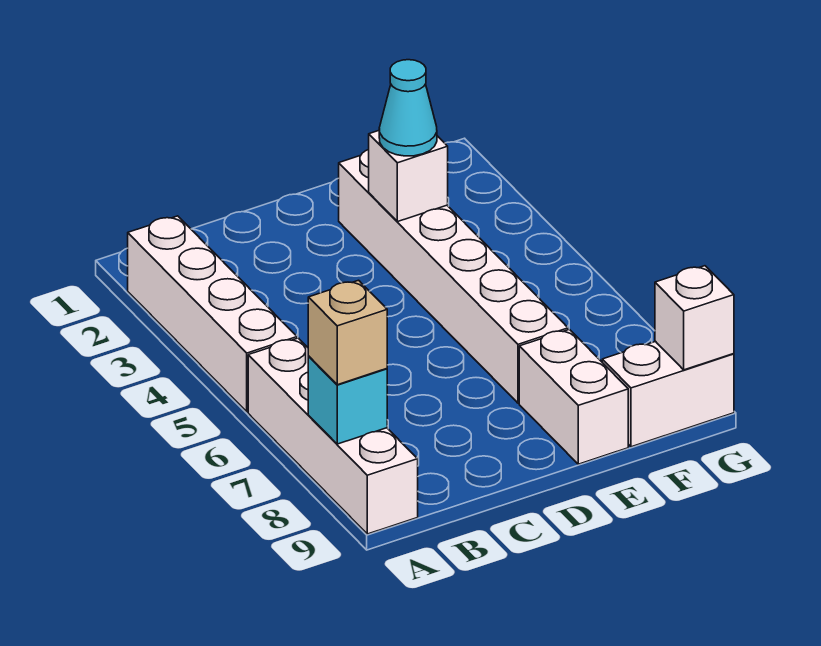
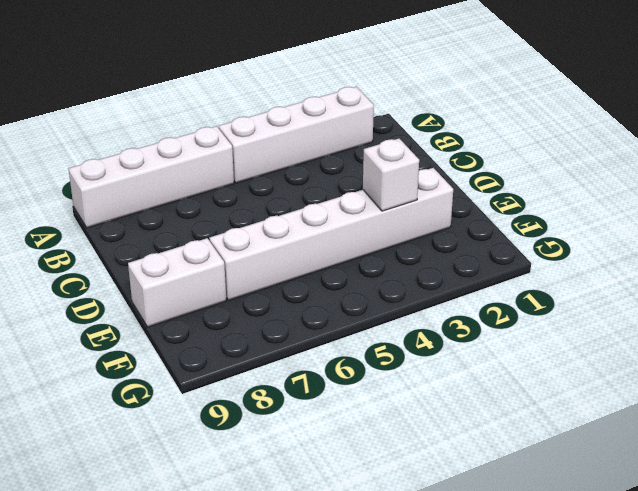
none -> white brick F9:G9 level 1
none -> cyan brick A8 level 2

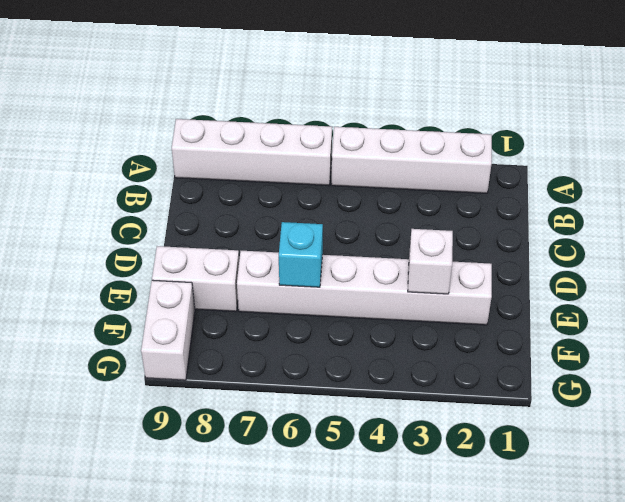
cyan brick E6 level 2 -> cyan brick A8 level 2
none -> white brick G9 level 2
none -> tan brick A8 level 3

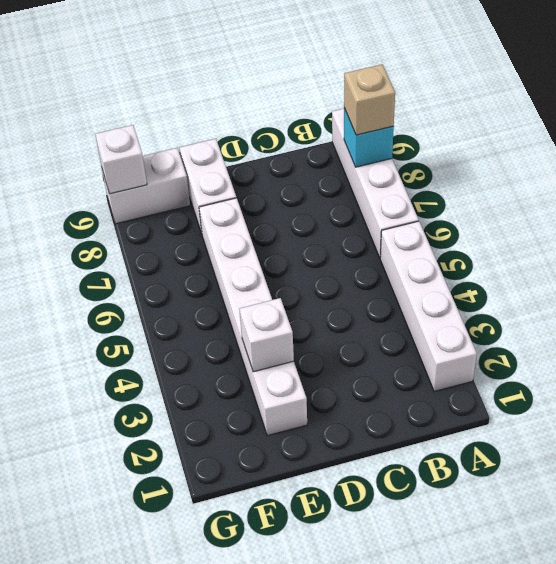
none -> cyan cone E3 level 3

